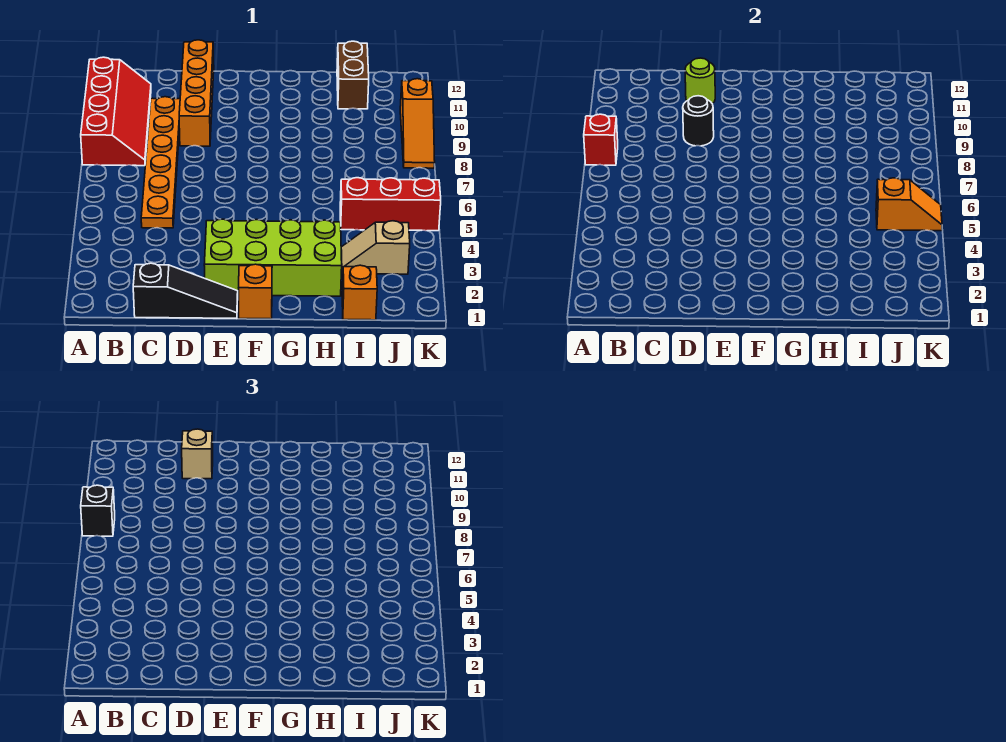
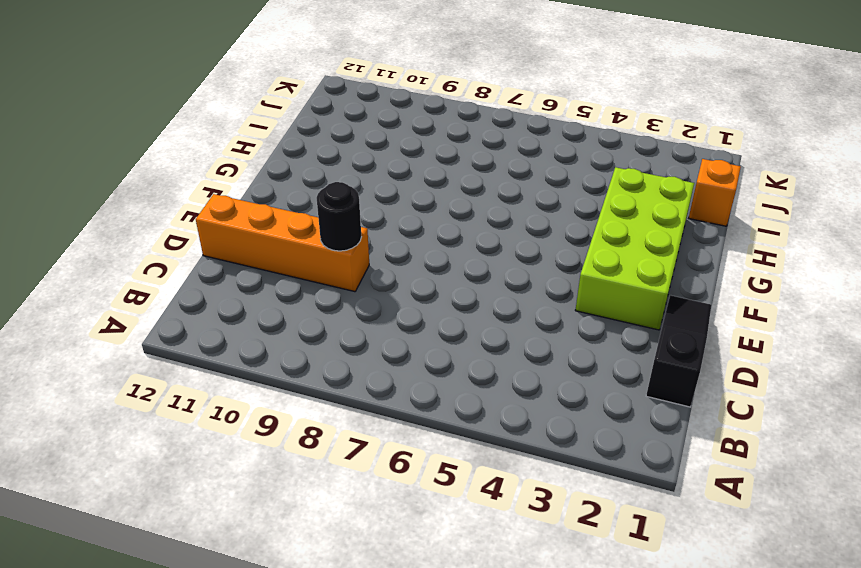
none -> red slope A8:B11 level 1 top A
none -> orange plate C5:C10 level 1
none -> orange brick F1 level 1

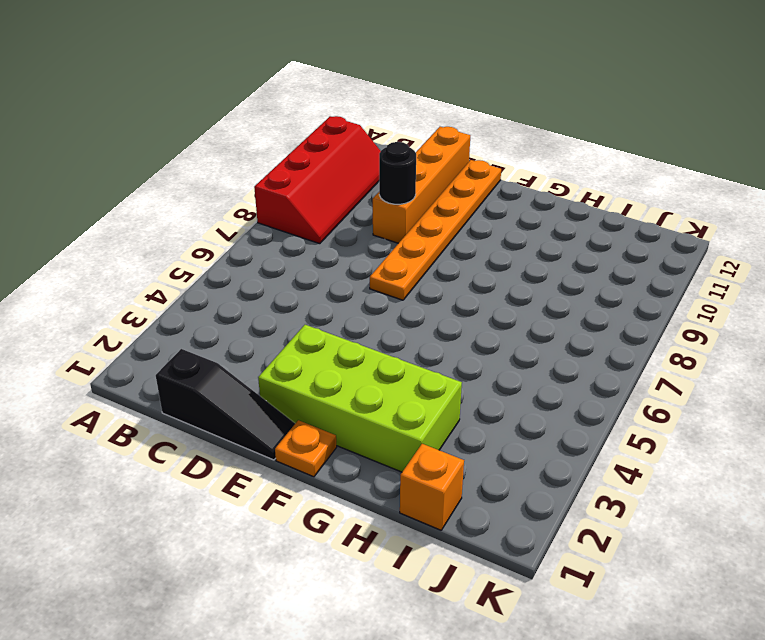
orange plate E7:E12 level 1 -> orange plate C5:C10 level 1
orange plate F1 level 1 -> orange brick F1 level 1
none -> tan slope I3:J3 level 1 top J
none -> red brick I5:K5 level 1
none -> brown brick I11:I12 level 1

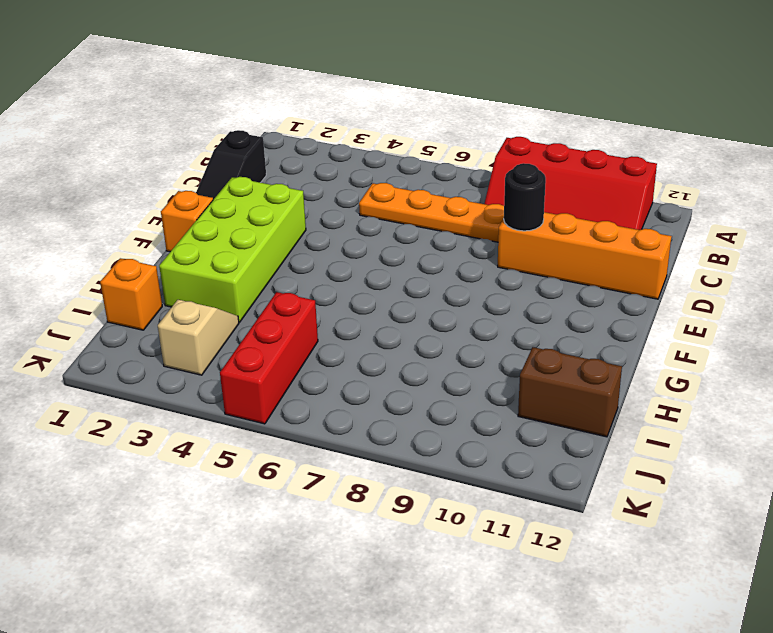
none -> orange slope K8:K10 level 1 top 10
none -> red brick A8 level 2
none -> lime round brick D11 level 2

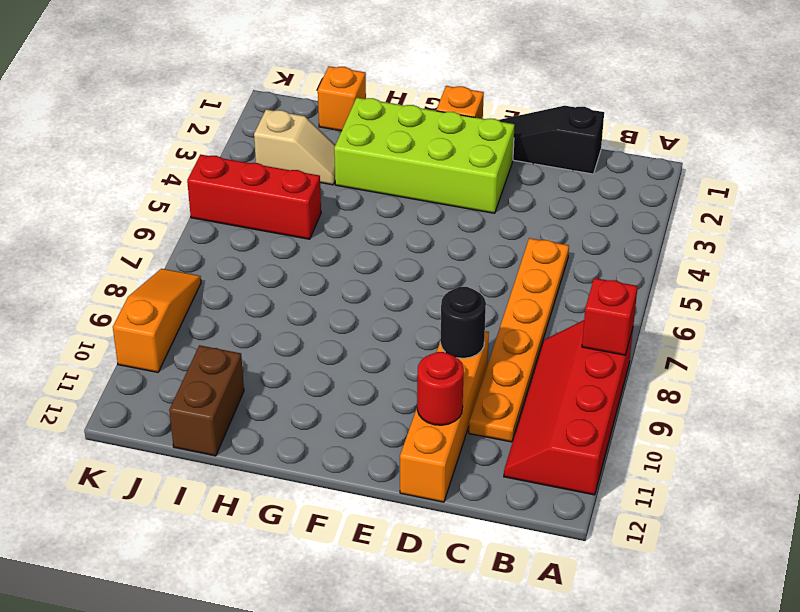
red round brick D11 level 2 -> lime round brick D11 level 2
none -> orange slope J5:K5 level 2 top J
none -> black brick A8 level 3
none -> tan brick D11 level 3

